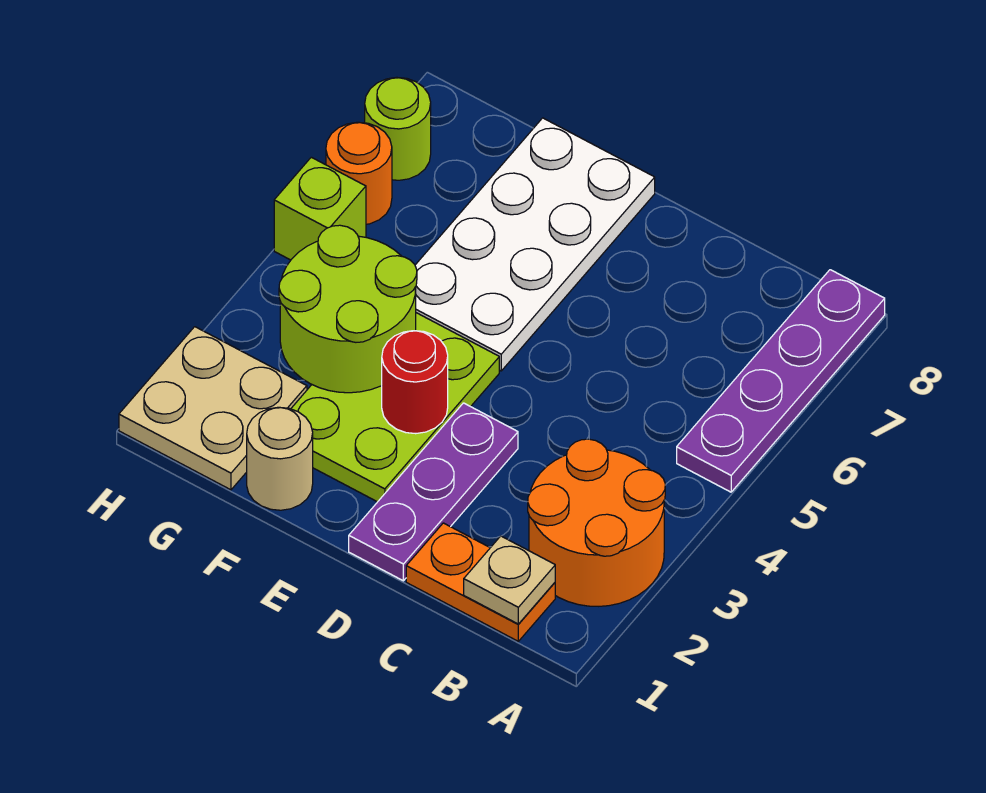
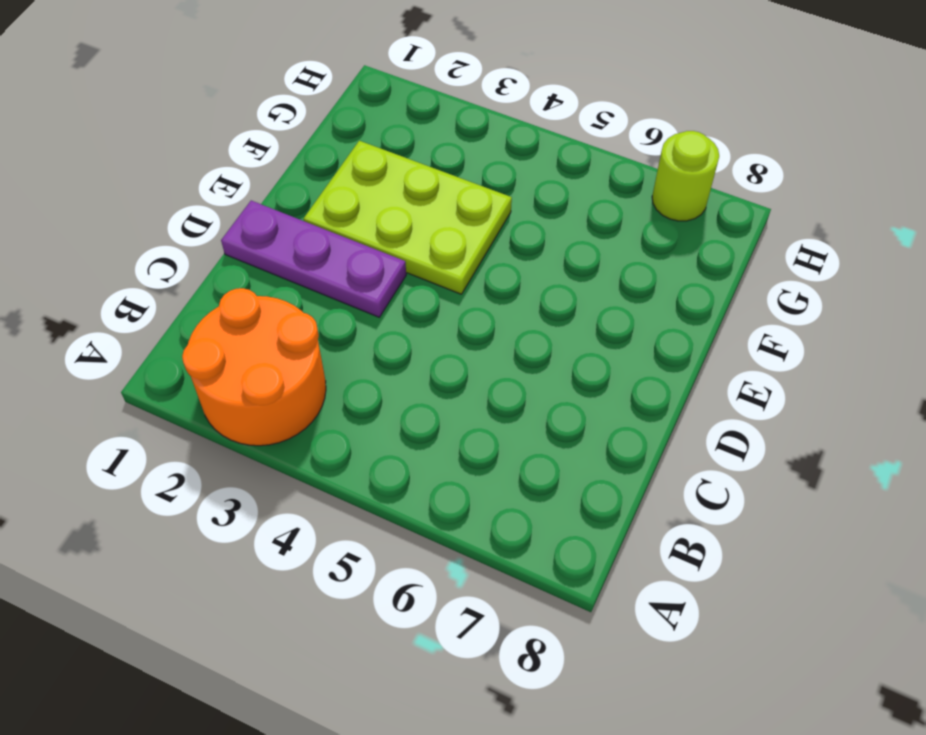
none -> purple plate A5:A8 level 1
none -> orange plate B1:C1 level 1
none -> white plate E5:F8 level 1

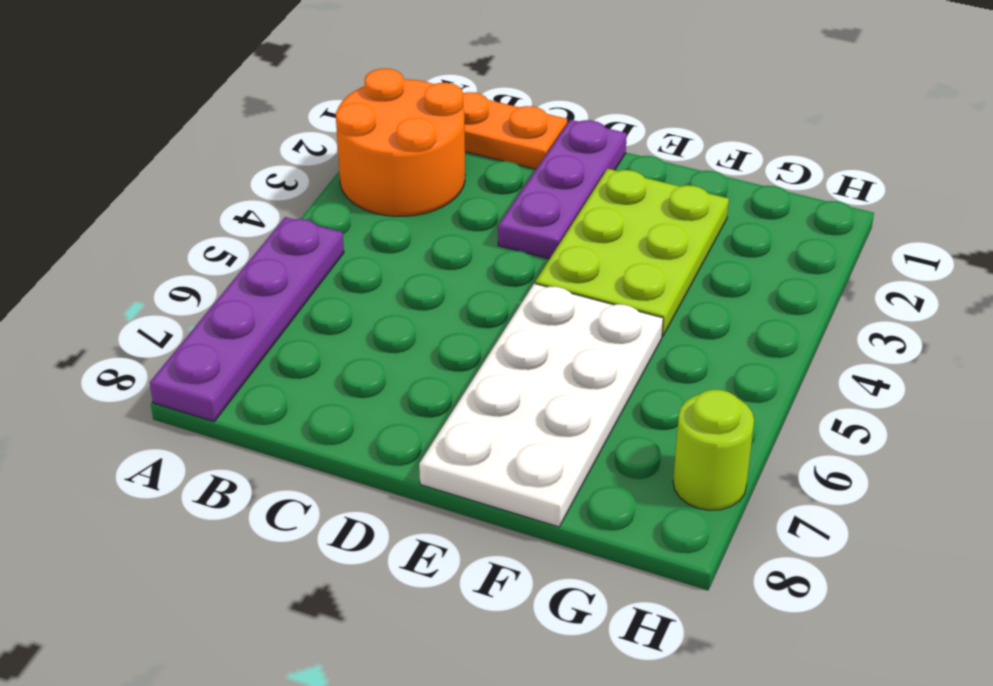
none -> tan round brick F1 level 1
none -> tan plate G1:H2 level 1
none -> lime brick H5 level 1

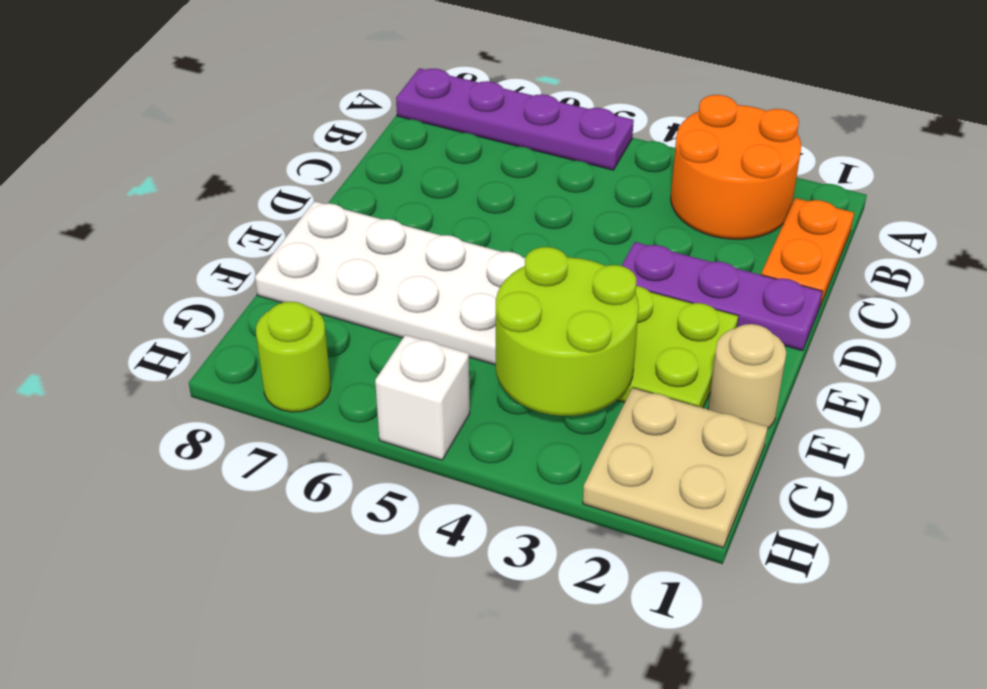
white brick H5 level 1 -> lime brick H5 level 1
none -> orange round brick H6 level 1
none -> tan plate B1 level 2
none -> red round brick E3 level 2

